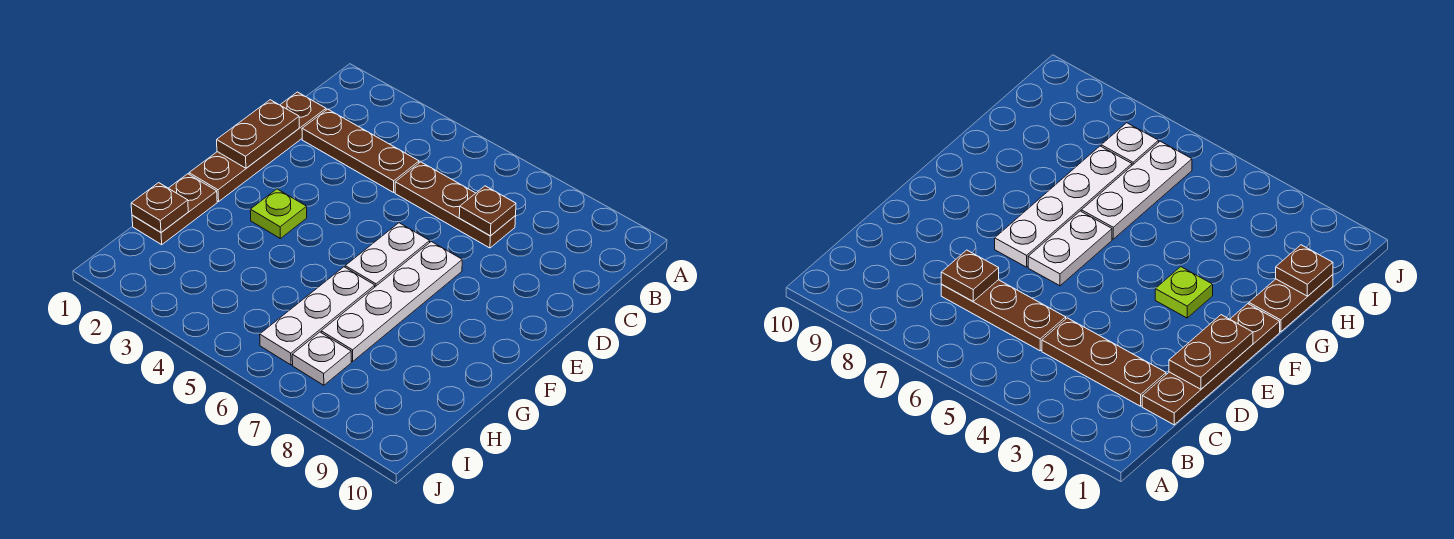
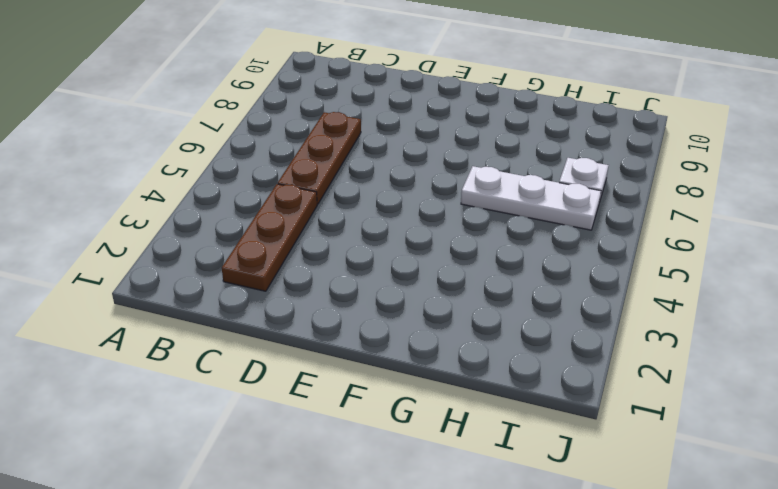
none -> brown plate C1:F1 level 1
none -> white plate E6:F6 level 1
none -> white plate E7:H7 level 1

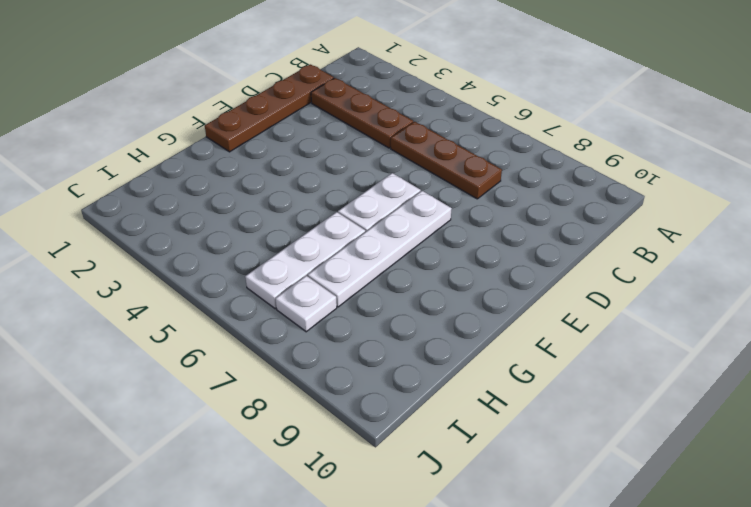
none -> lime plate F3 level 1
none -> brown plate G1:H1 level 1
none -> brown plate C7 level 2

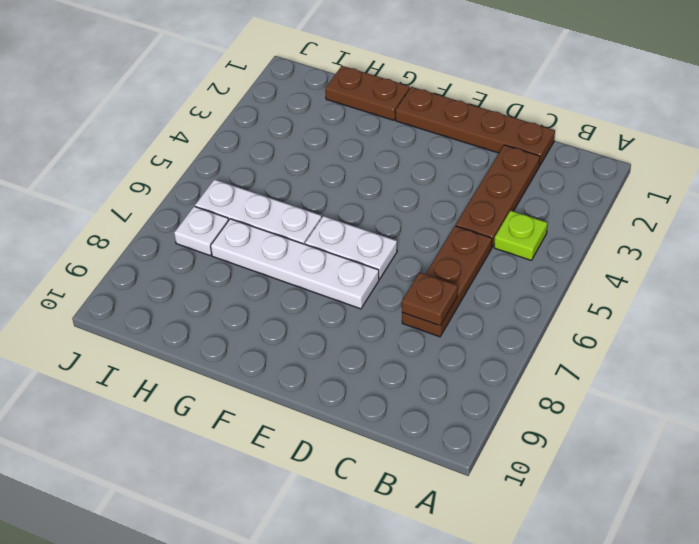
lime plate B4 level 1 -> lime plate F3 level 1
none -> brown plate D1:E1 level 2
none -> brown plate H1 level 2

